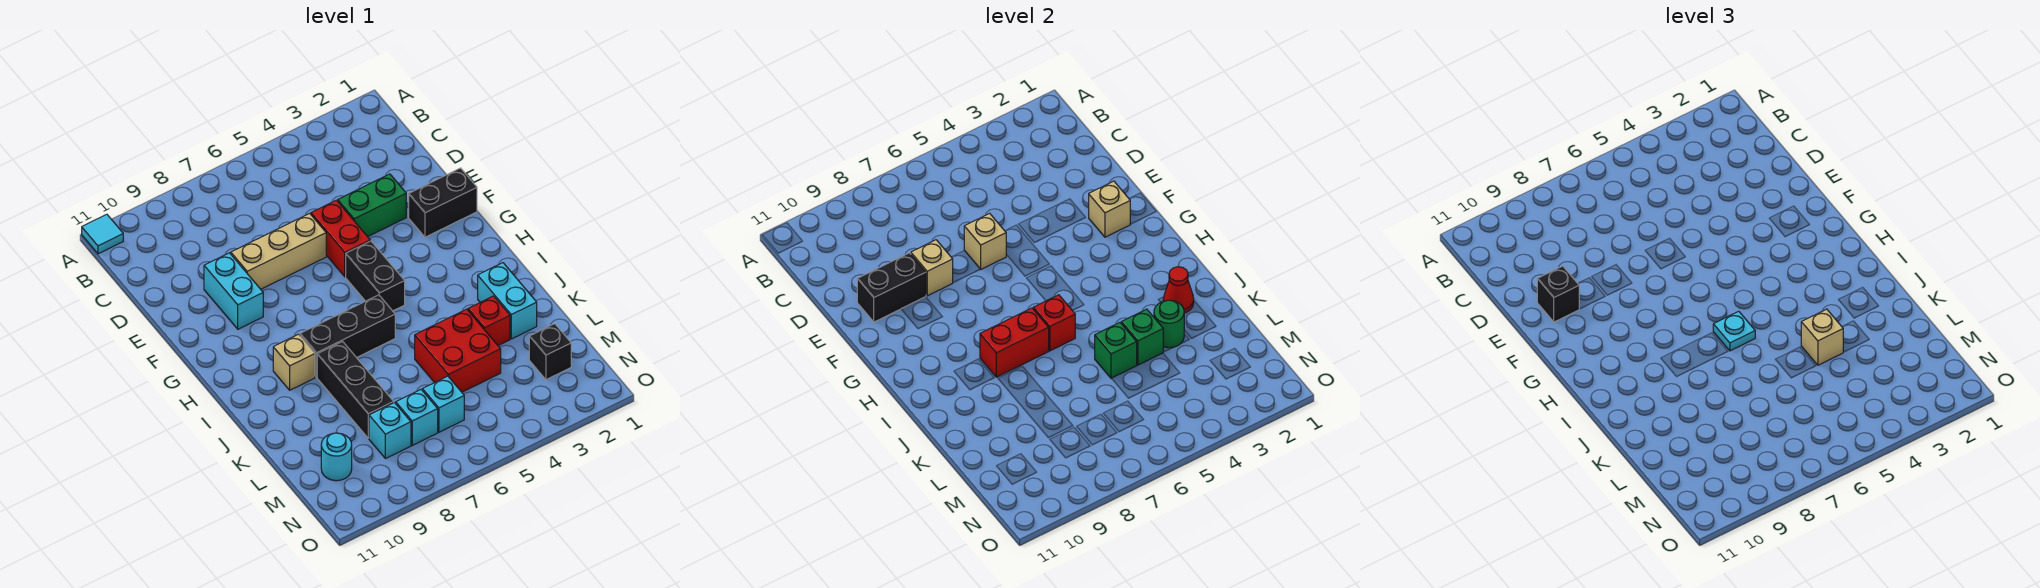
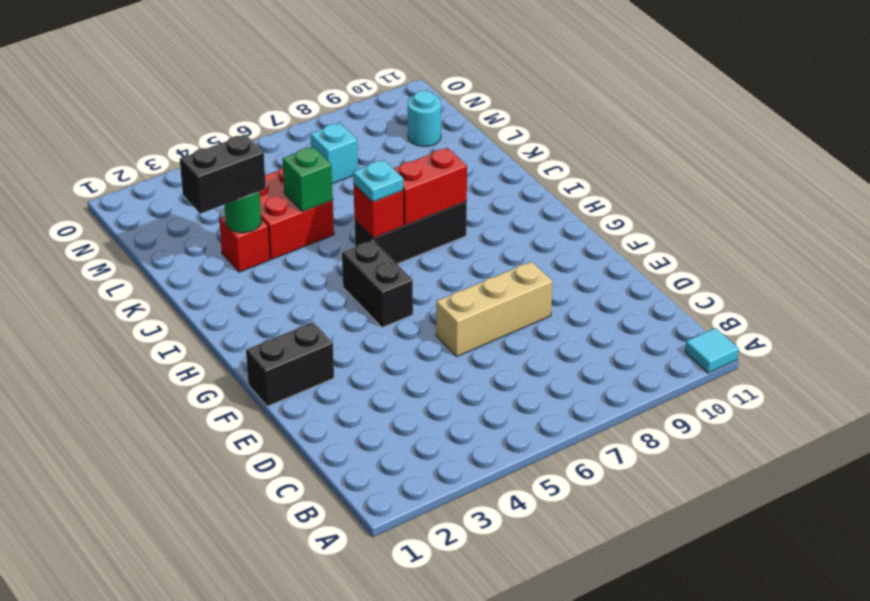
black brick K2:K3 level 3 -> black brick E9:E10 level 2
none -> green brick E3:E4 level 1
none -> red brick E5:F5 level 1
none -> cyan brick E9:F9 level 1
none -> tan brick I9 level 1

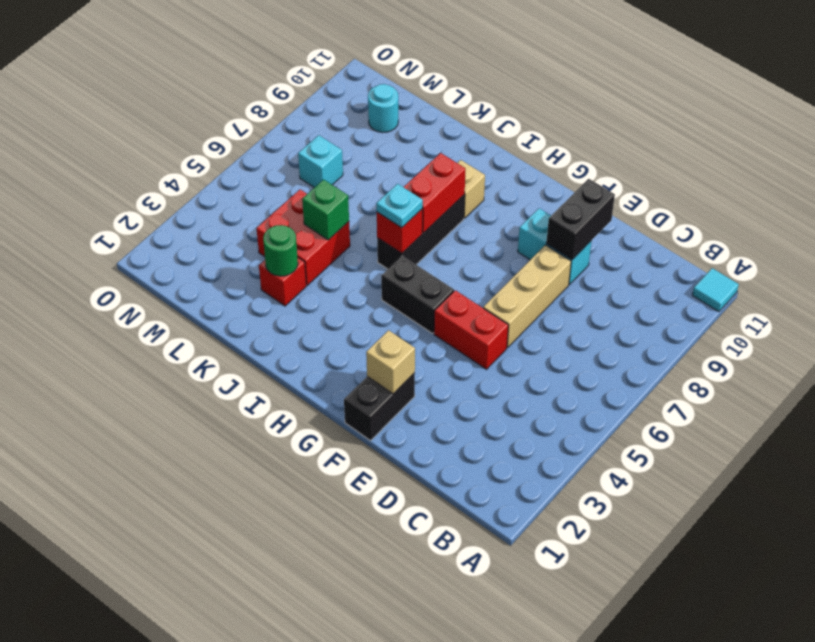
none -> green brick E3:E4 level 1
none -> cyan brick J2:K2 level 1
none -> black brick J8:L8 level 1
none -> black brick M2 level 1

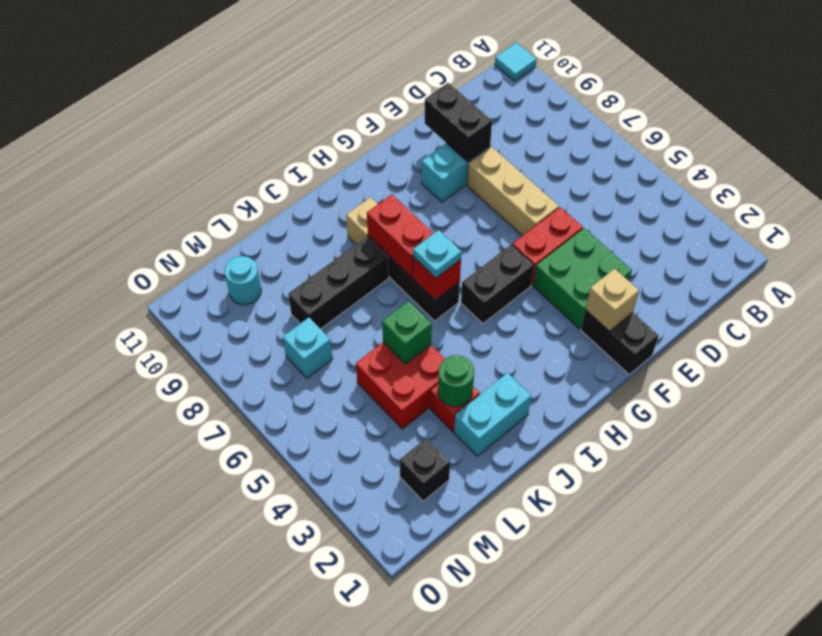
green brick E3:F4 level 1 -> green brick E3:E4 level 1
none -> cyan brick M6 level 1
none -> cyan brick M8 level 1
none -> tan brick E6 level 2
none -> tan brick E8 level 2

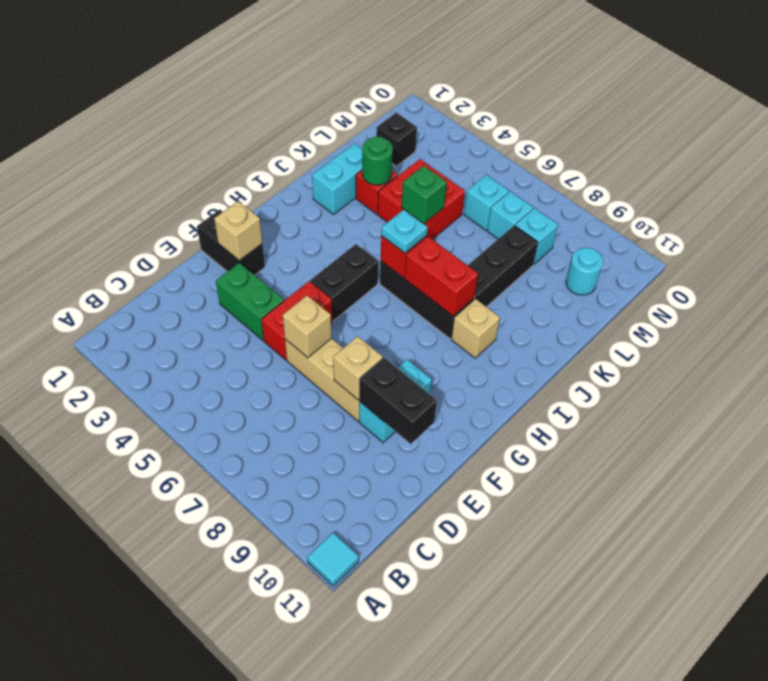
none -> red cone J2 level 2
none -> green brick K4 level 2
none -> black brick E10 level 3
none -> tan brick K4 level 3

